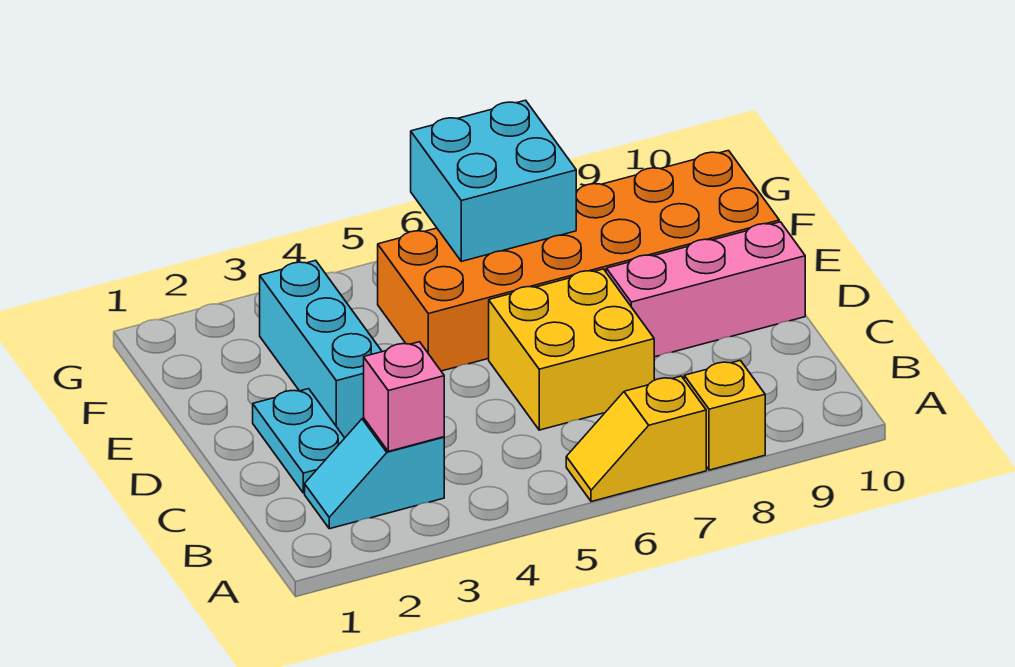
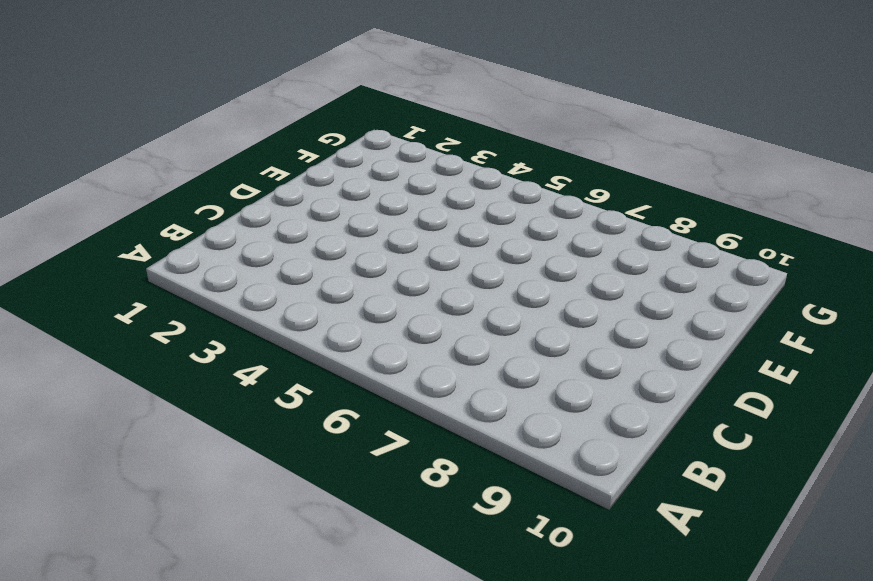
none -> yellow slope A6:A7 level 1 top 7
none -> yellow brick A8 level 1

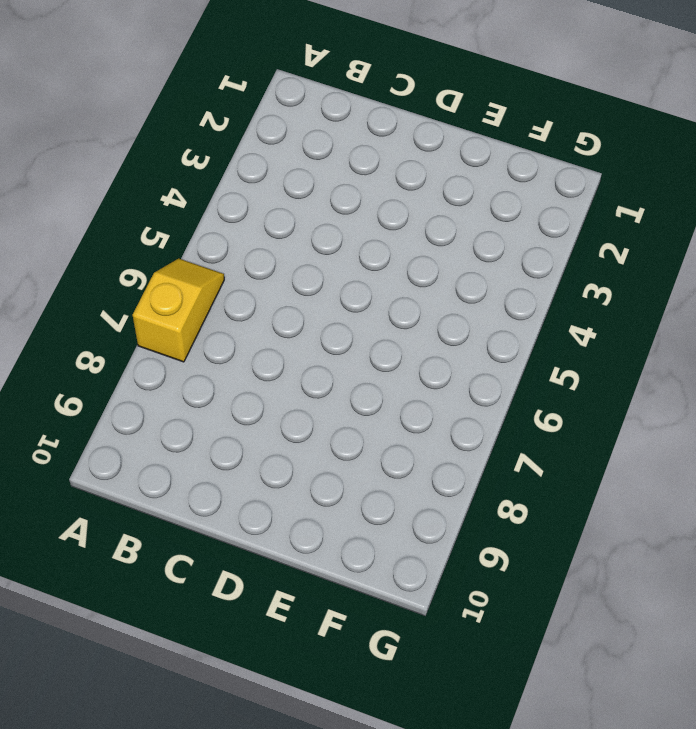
none -> yellow brick A8 level 1
none -> cyan slope B2:B3 level 1 top 3

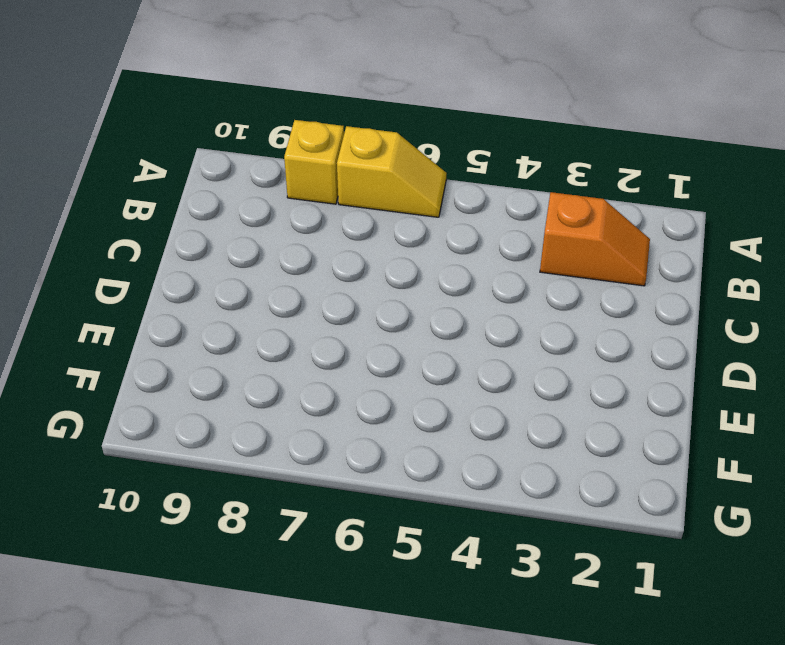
orange slope B2:B3 level 1 top 3 -> cyan slope B2:B3 level 1 top 3
none -> cyan plate C2:D2 level 1
none -> yellow brick C6:D7 level 1

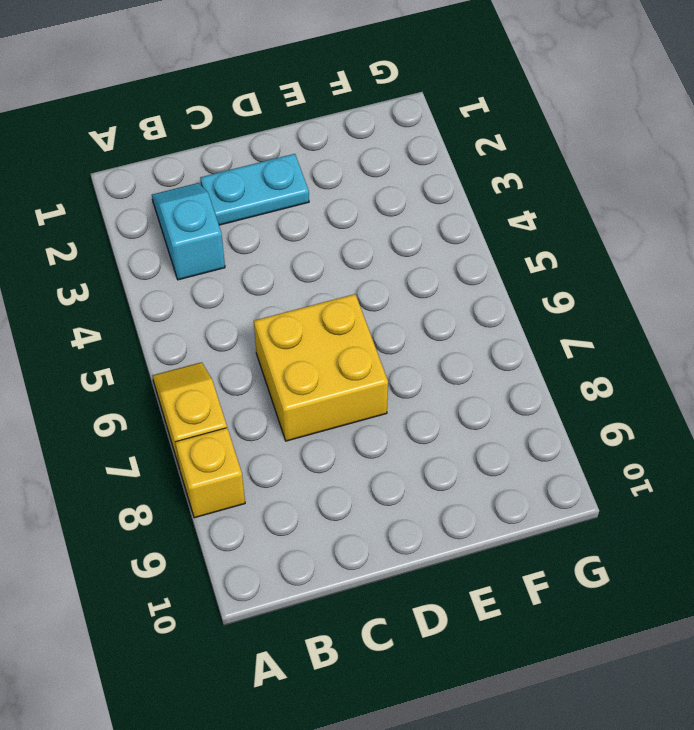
none -> cyan brick D3:F3 level 1
none -> pink brick D8:D10 level 1

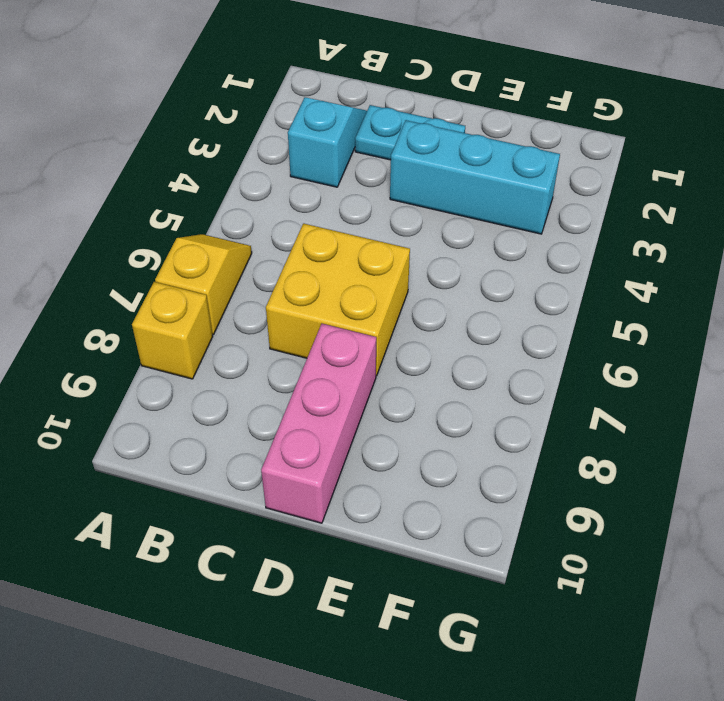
none -> orange brick E5:F10 level 1
none -> pink brick B3 level 2

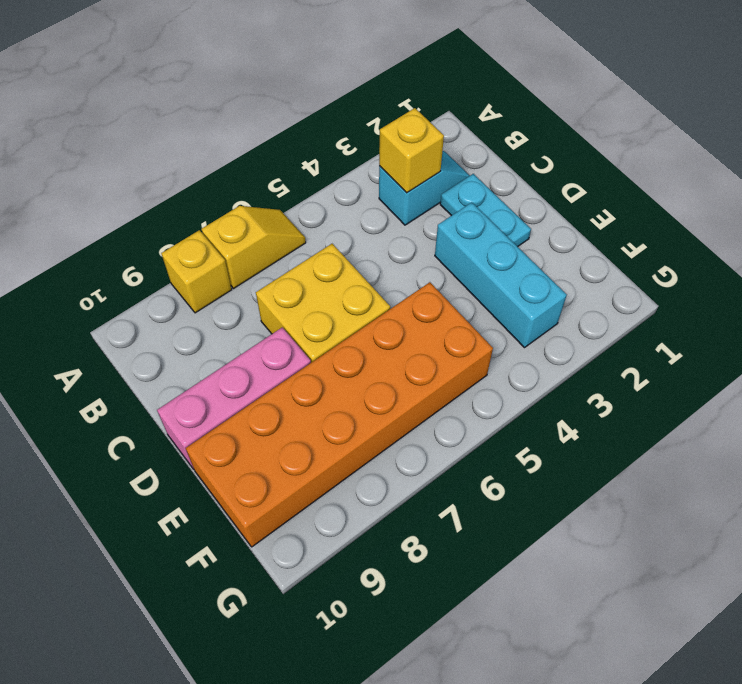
yellow brick B3 level 2 -> pink brick B3 level 2
none -> cyan brick F6:G7 level 2

